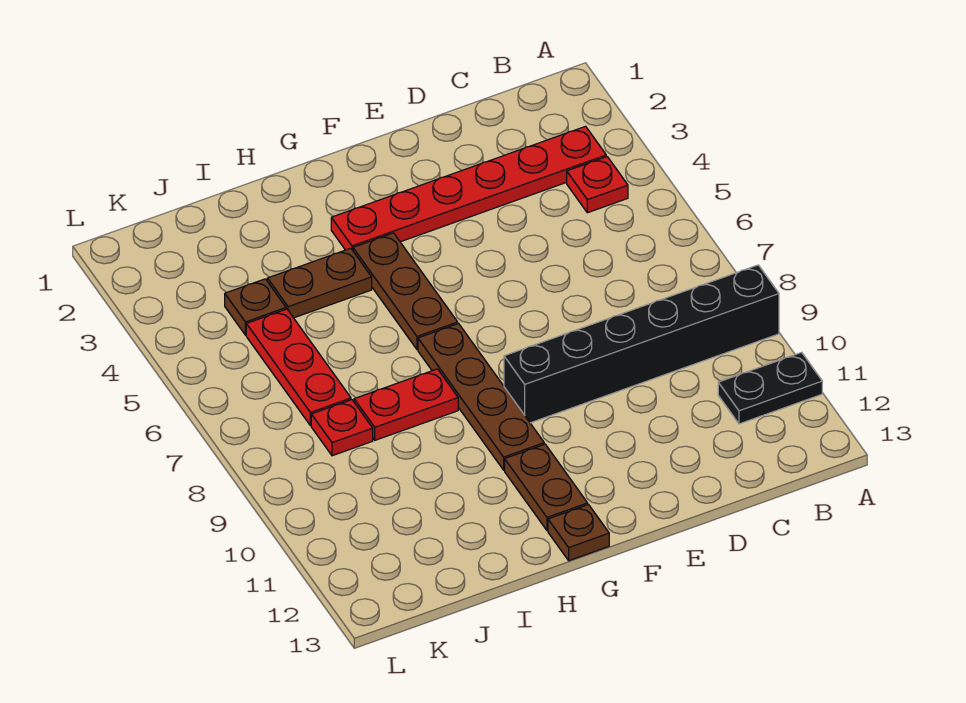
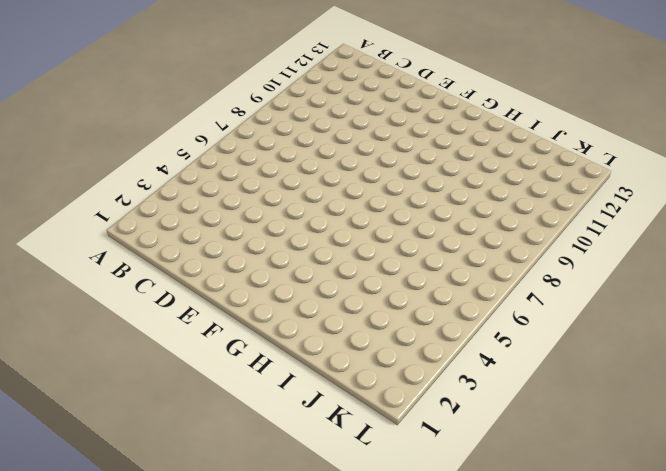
none -> black brick A9:F9 level 1
none -> black plate A11:B11 level 1
none -> red plate B3:G3 level 1

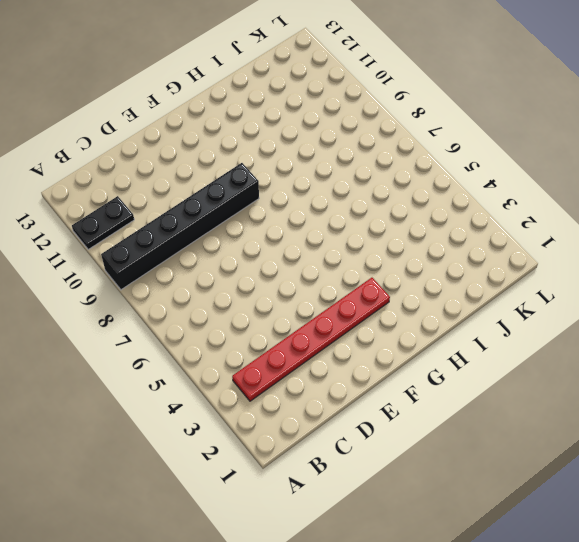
none -> red plate B4 level 1
none -> brown plate G4:G6 level 1
none -> brown plate G7:G10 level 1

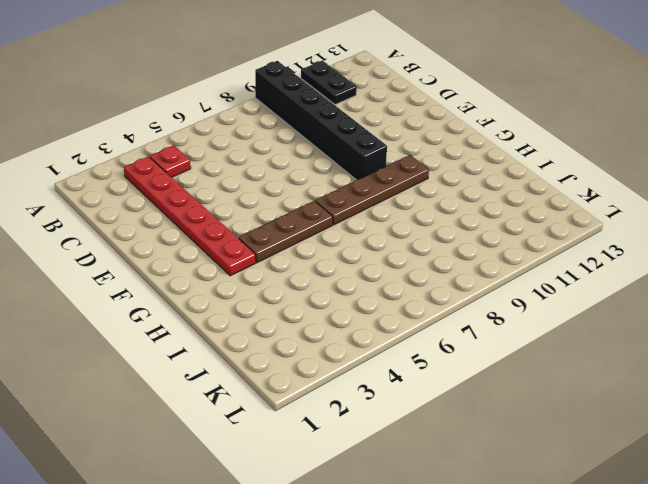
none -> brown plate G11:G12 level 1
none -> brown plate G13 level 1
none -> brown plate H4:I4 level 1

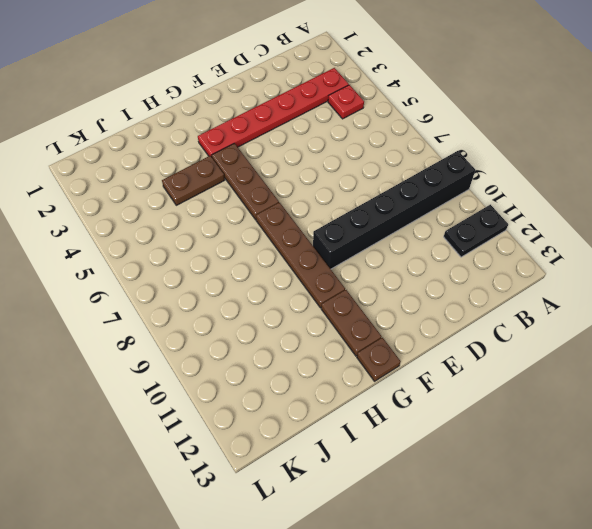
none -> red plate H8:I8 level 1
none -> brown plate J4 level 1
none -> red plate J5:J7 level 1

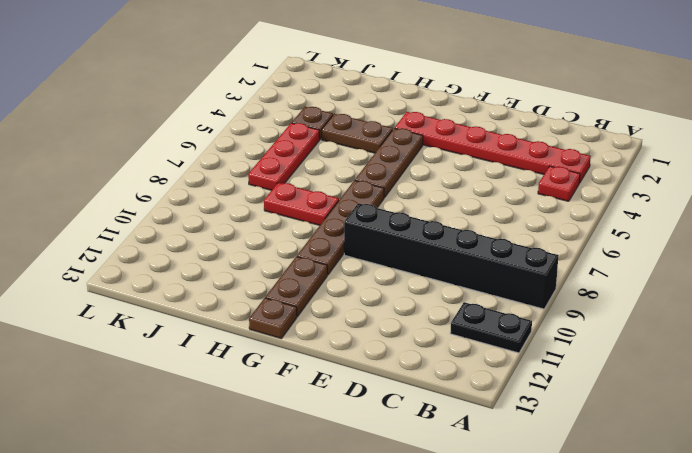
none -> red plate J8 level 1

